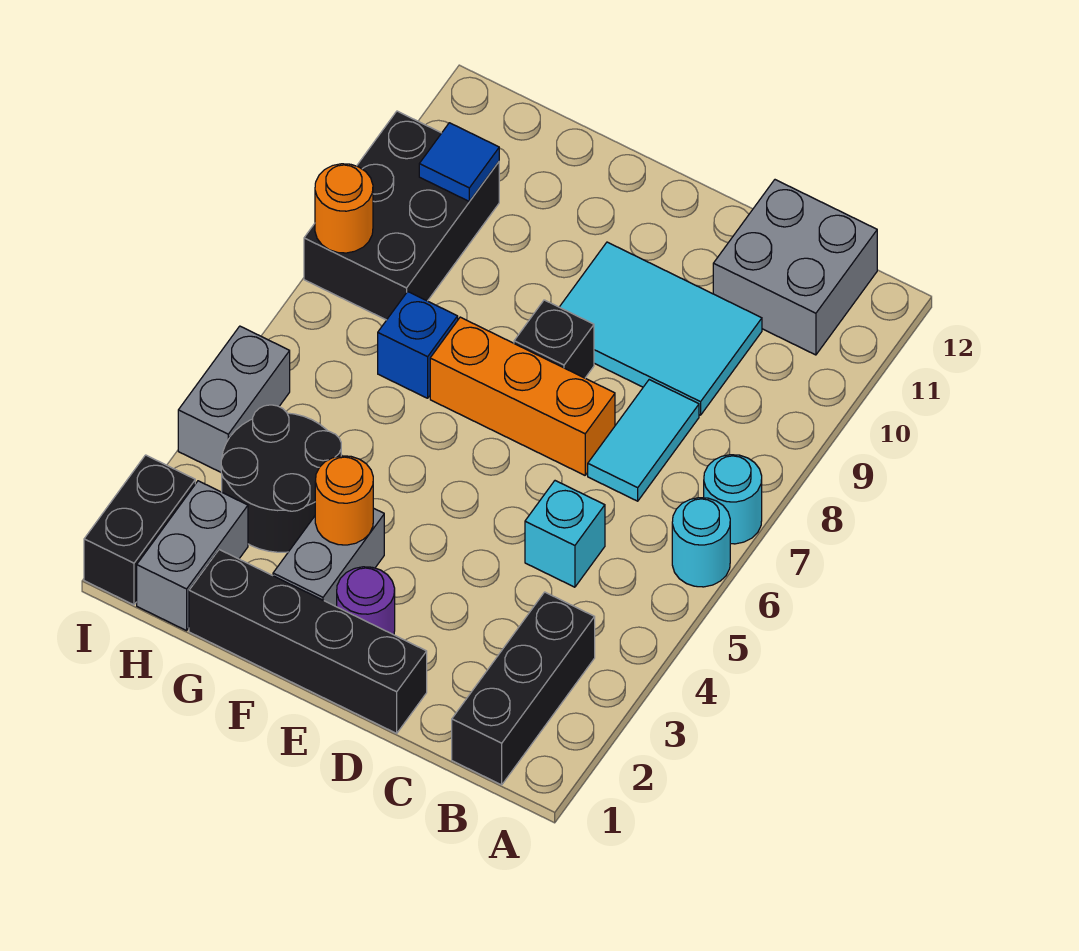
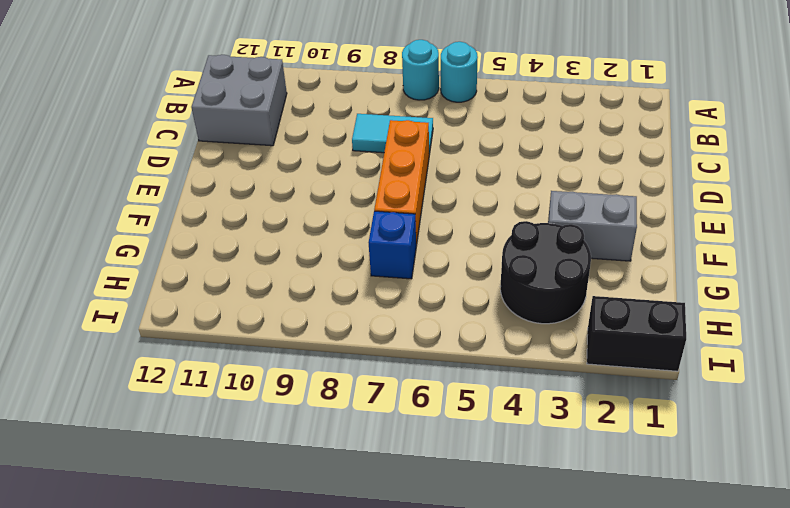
none -> black brick B1:B3 level 1
none -> cyan brick C5 level 1
none -> cyan tile C9:E10 level 1

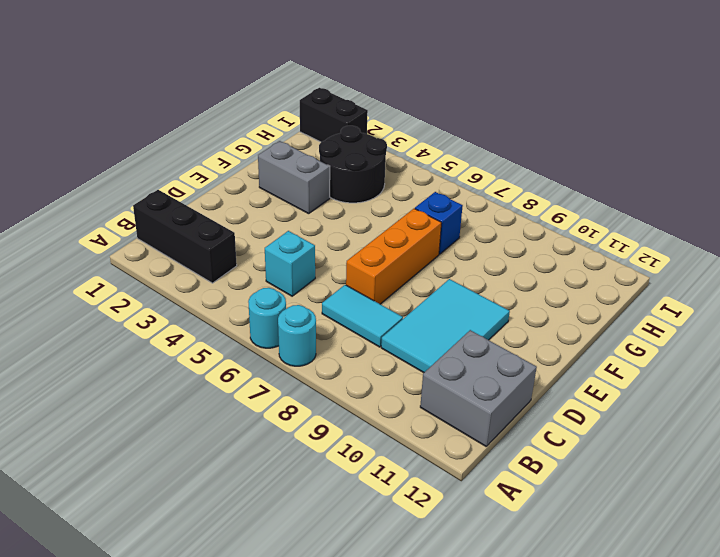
none -> black brick D1:G1 level 1
none -> purple round brick E2 level 1
none -> black brick E8 level 1

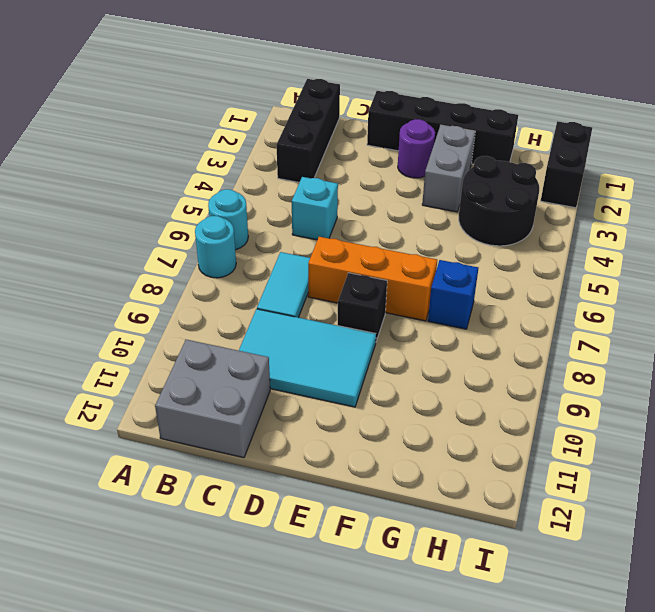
none -> grey brick H1:H2 level 1
none -> black brick H8:I10 level 1
none -> grey brick I4:I5 level 1

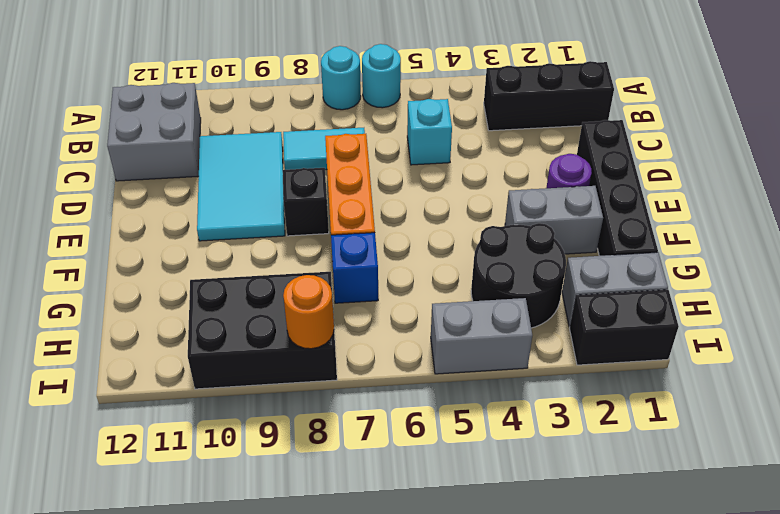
none -> orange round brick F3 level 2
none -> blue tile H10 level 2

